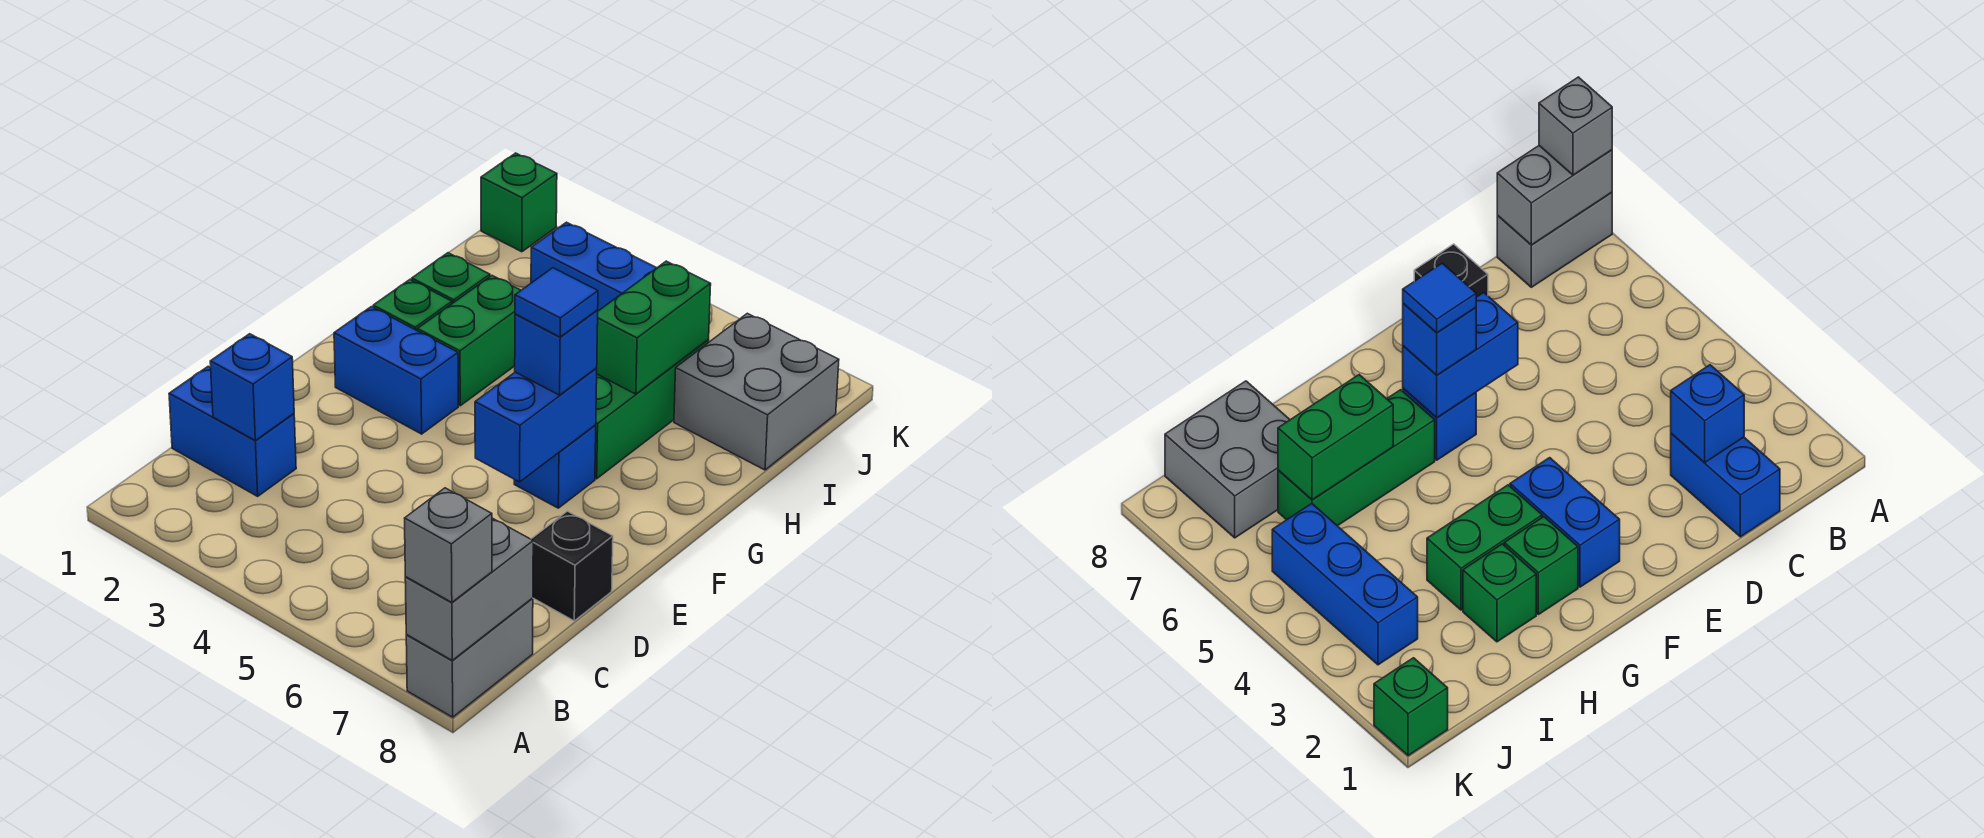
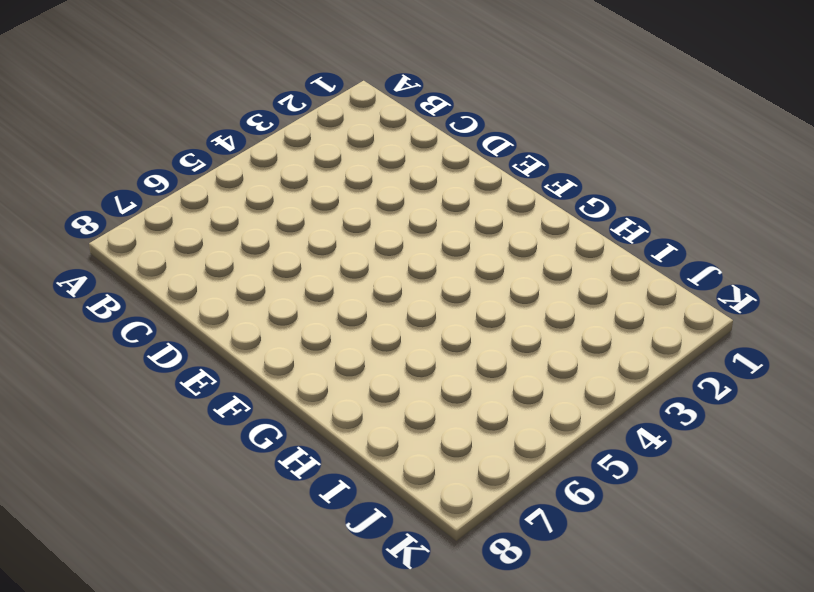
none -> grey brick A8:B8 level 1
none -> blue brick C1:C2 level 1
none -> black brick D8 level 1

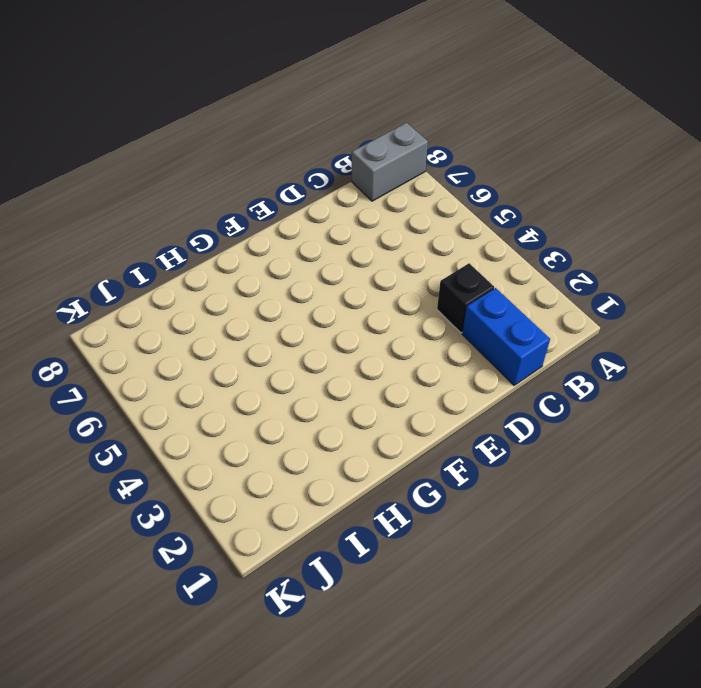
black brick C3 level 1 -> black brick D8 level 1
none -> blue brick F2:F3 level 1
none -> blue brick F6 level 1
none -> green brick G2 level 1

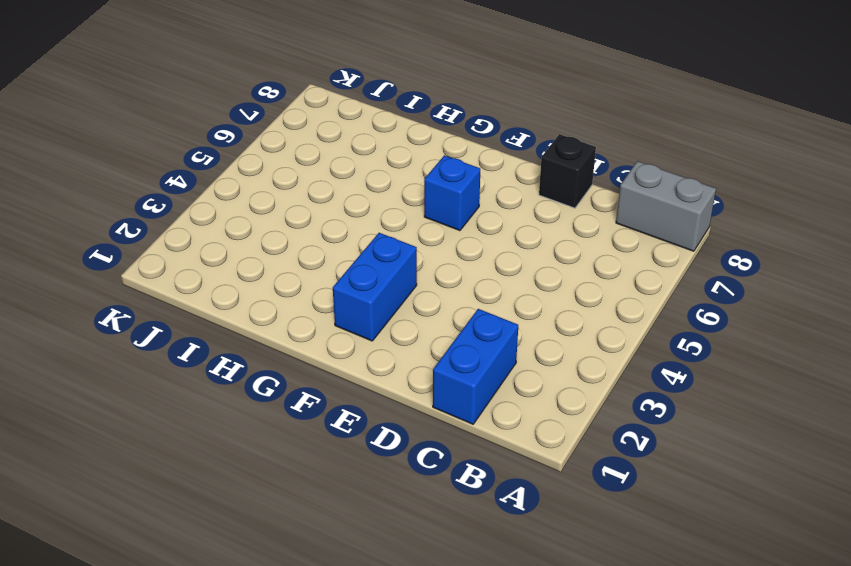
none -> green brick G2 level 1
none -> green brick G3:H3 level 1
none -> green brick G6:I6 level 1

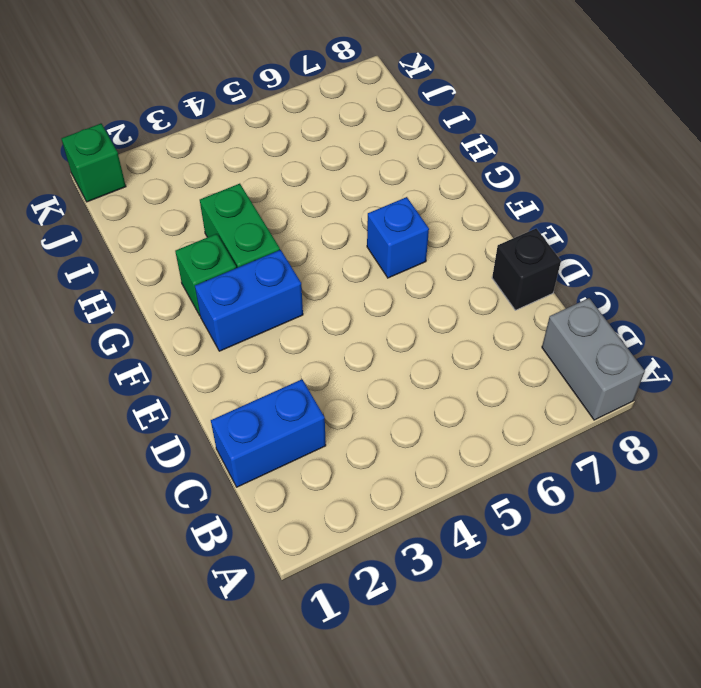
none -> green brick G6:I6 level 1
none -> green brick H2 level 1
none -> grey brick I7:J8 level 1

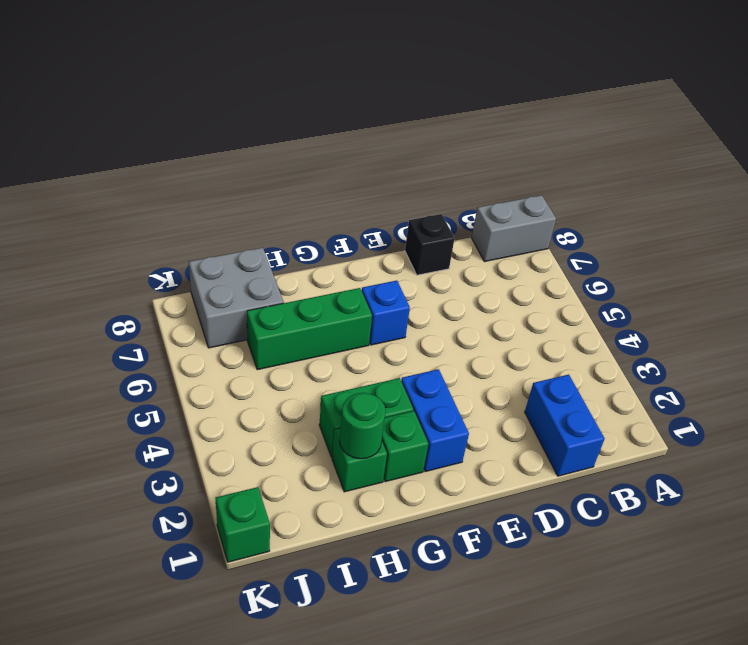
green round brick H2 level 2 -> none
none -> blue brick J3:J5 level 1
none -> grey brick A8:B8 level 2
none -> blue brick C2 level 2

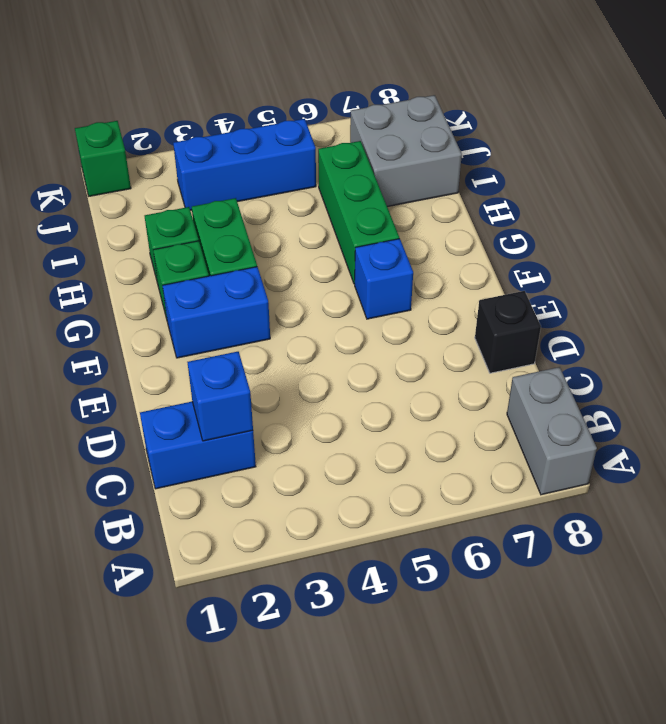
none -> grey brick A8:B8 level 2
none -> blue brick E6:F6 level 2
none -> green brick H6:I6 level 2

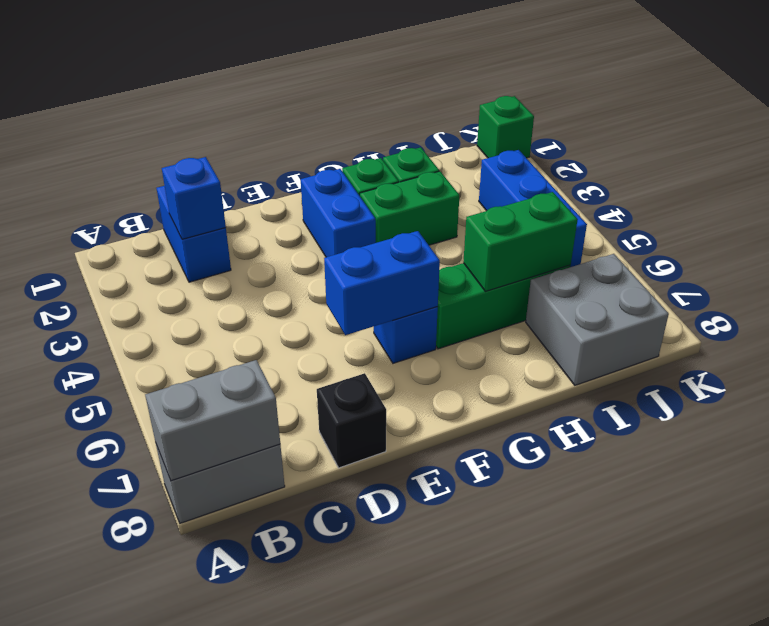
none -> grey brick A8 level 3
none -> blue brick F6 level 3
none -> blue tile F6 level 4

